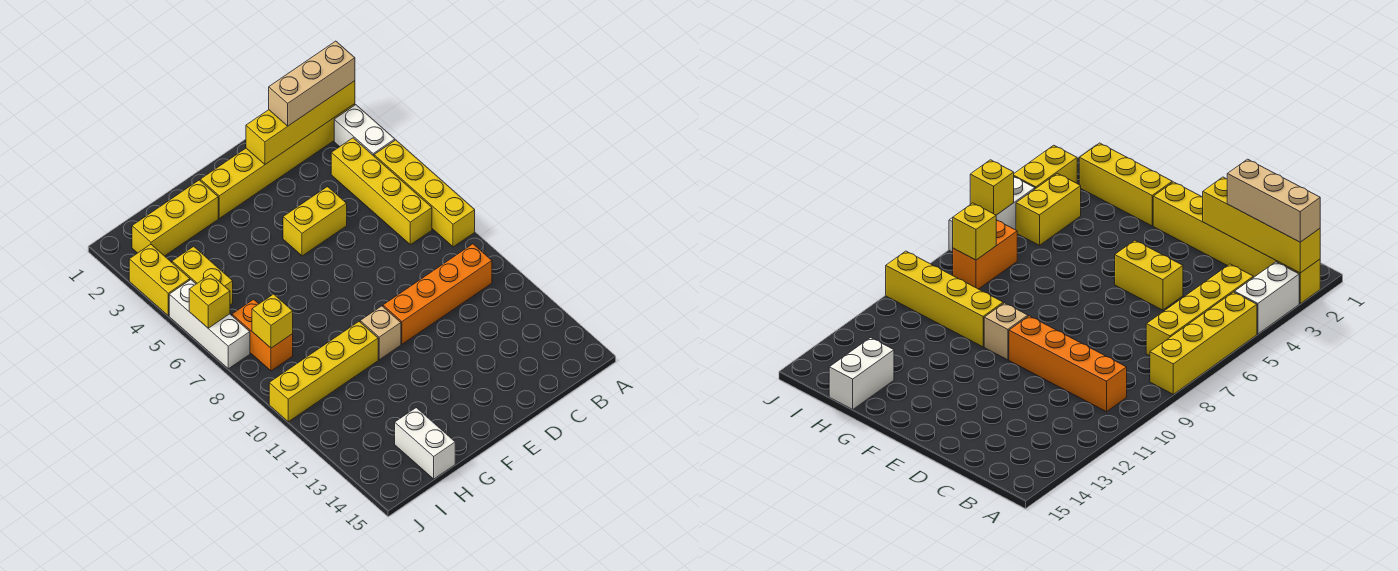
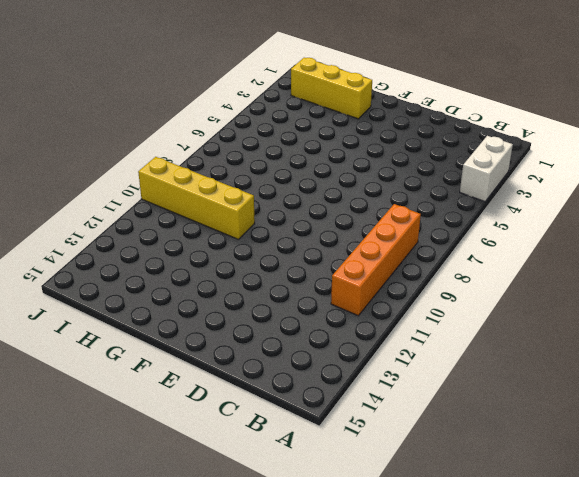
orange brick B8:B11 level 1 -> orange brick B10:E10 level 1
none -> yellow brick A2:F2 level 1
none -> yellow brick A5:A8 level 1
none -> yellow brick B4:B7 level 1

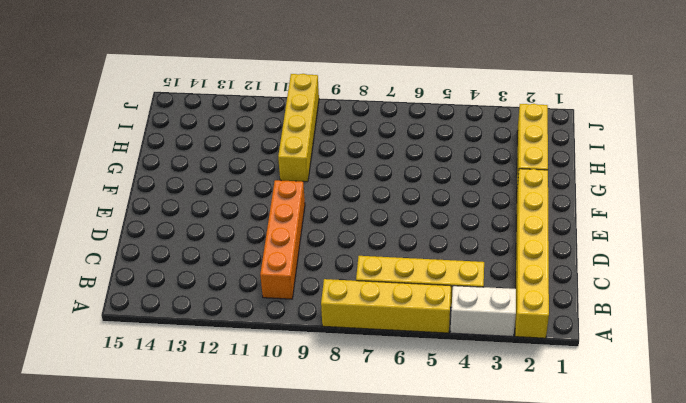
none -> yellow brick D5:E5 level 1
none -> tan brick F10 level 1
none -> white brick H14:H15 level 1

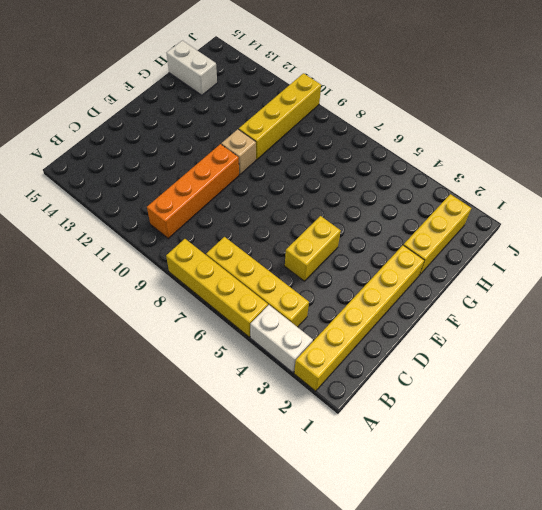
none -> yellow brick I4:I5 level 1
none -> orange brick I7:I8 level 1
none -> yellow brick J3:J4 level 1

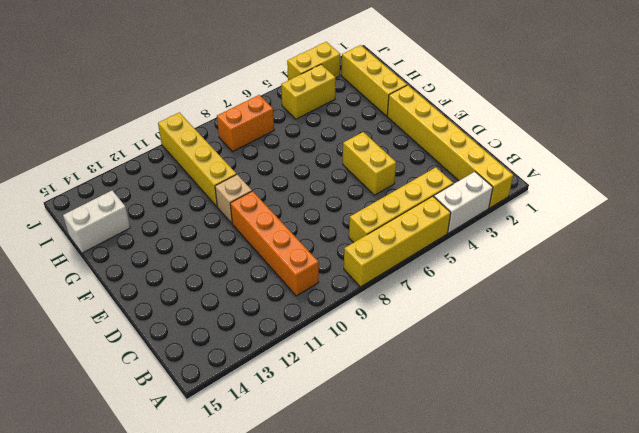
none -> white brick J5:J7 level 1
none -> yellow brick A2:D2 level 2
none -> yellow brick I8 level 2

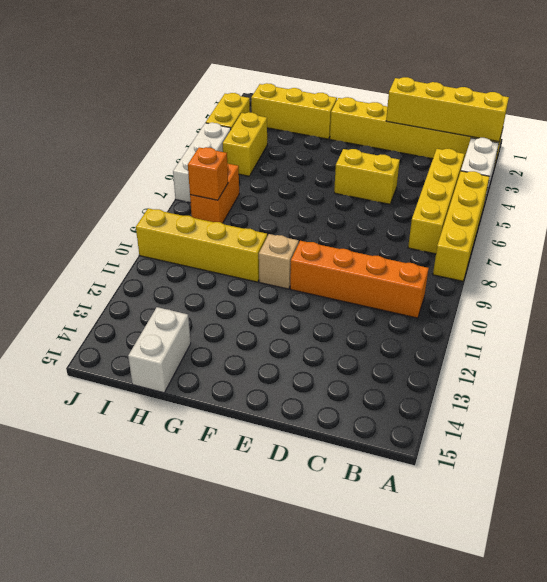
orange brick I8 level 2 -> yellow brick I8 level 2
none -> yellow brick J6 level 2
none -> tan brick A2:C2 level 3

